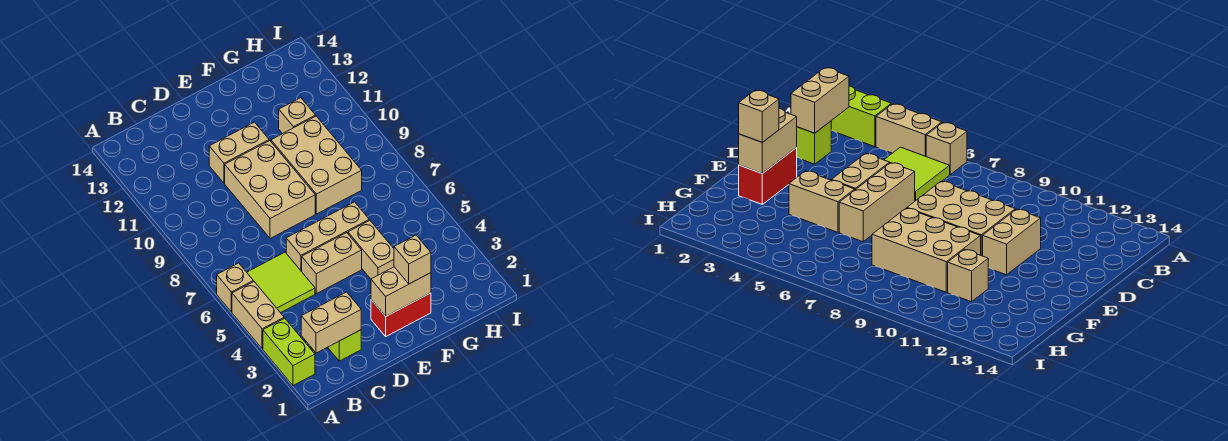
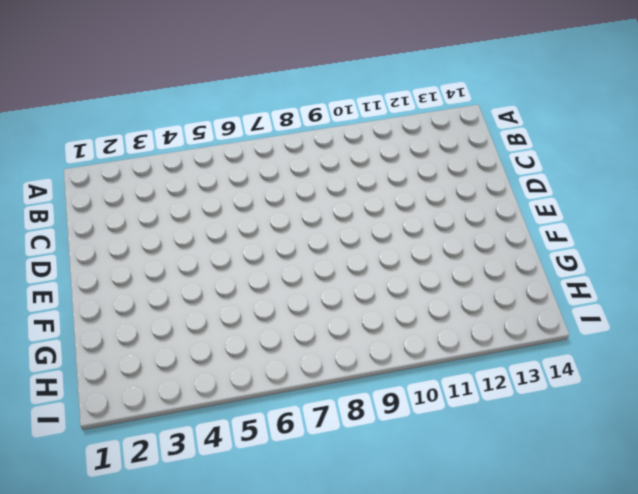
none -> lime brick A2:A3 level 1
none -> tan brick A4:A5 level 1
none -> tan brick A6 level 1

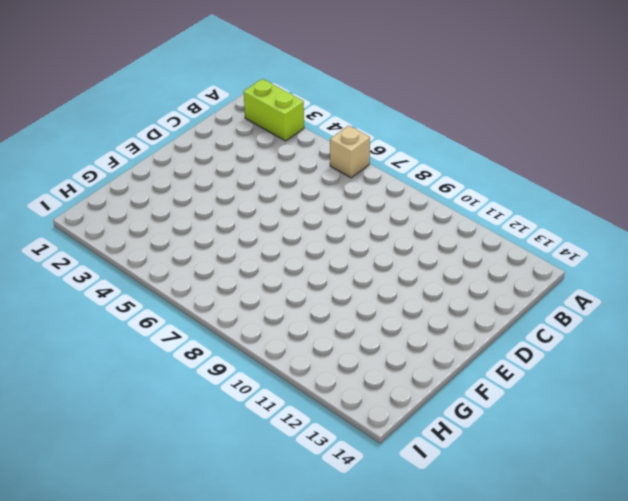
none -> tan brick A4:A5 level 1
none -> lime tile B5:C6 level 1
none -> lime brick C2 level 1

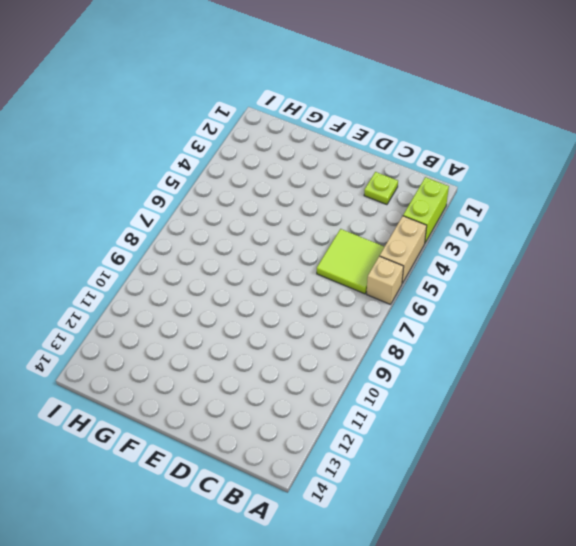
lime plate C2 level 1 -> lime brick C2 level 1
none -> tan brick D5:E5 level 1
none -> tan brick D6:F6 level 1
none -> tan brick D8:E10 level 1

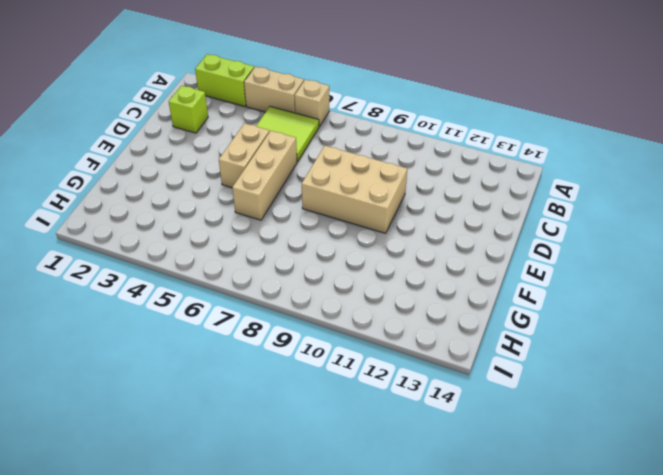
none -> tan brick D11:E11 level 1
none -> red brick E2:F2 level 1
none -> tan brick F4:F5 level 1

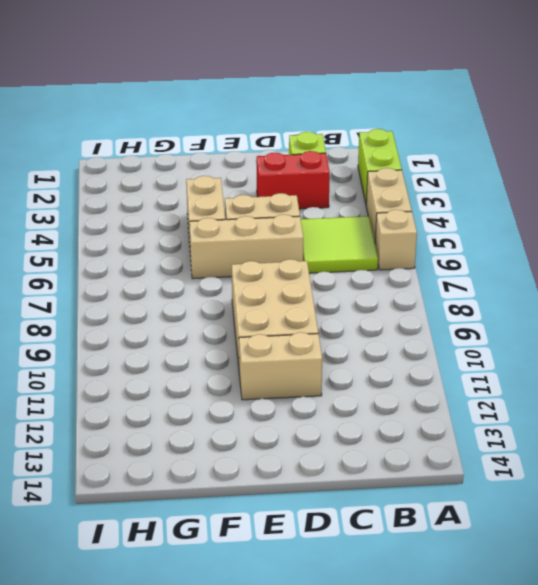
red brick C3:D3 level 1 -> red brick E2:F2 level 1
none -> tan brick F8:G10 level 1
none -> tan brick G11 level 1
none -> tan brick B2:C2 level 2

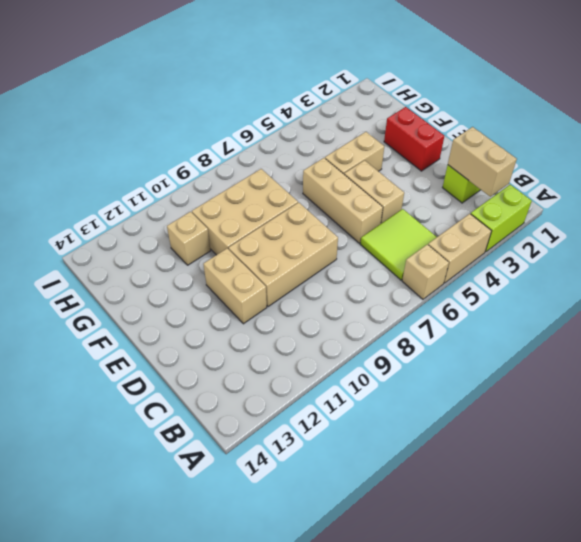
none -> tan brick E2:F2 level 2
none -> tan brick F2 level 3

